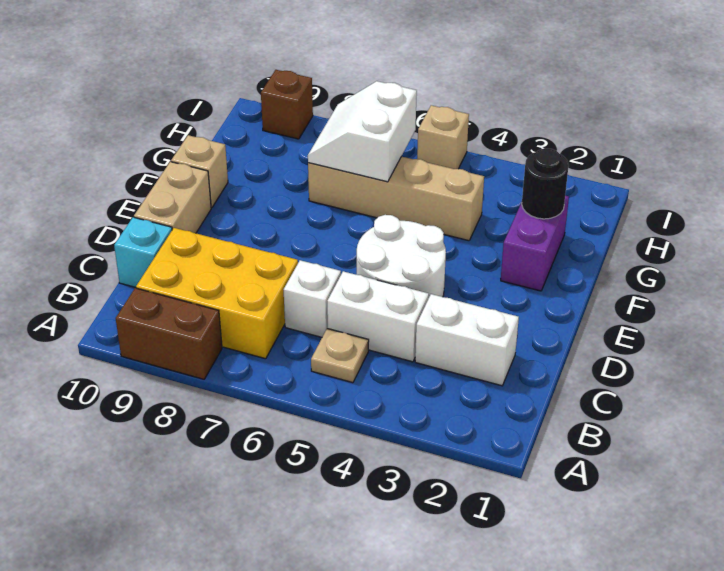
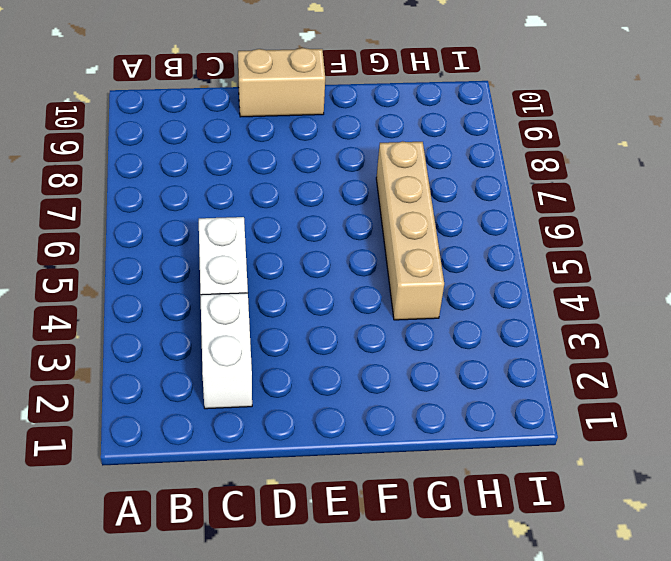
none -> brown brick A8:A9 level 1
none -> tan plate B5 level 1
none -> yellow brick B7:C9 level 1

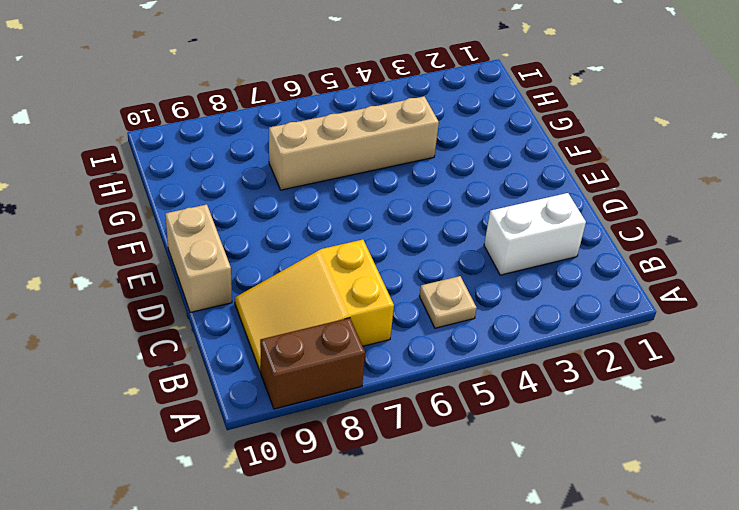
yellow slope B7:C9 level 1 top 7 -> yellow brick B7:C9 level 1
none -> white brick C4:C5 level 1
none -> white brick C6 level 1
none -> cyan brick C10 level 1

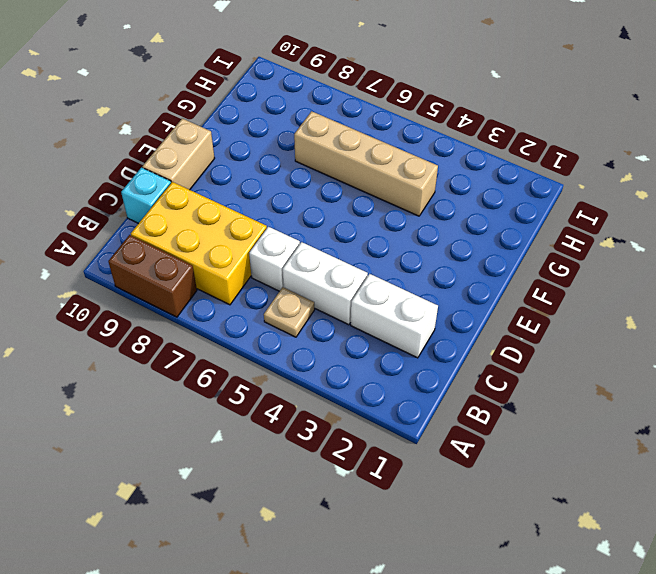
none -> white round brick D4:E5 level 1
none -> purple brick F2:G2 level 1
none -> tan brick F10 level 1

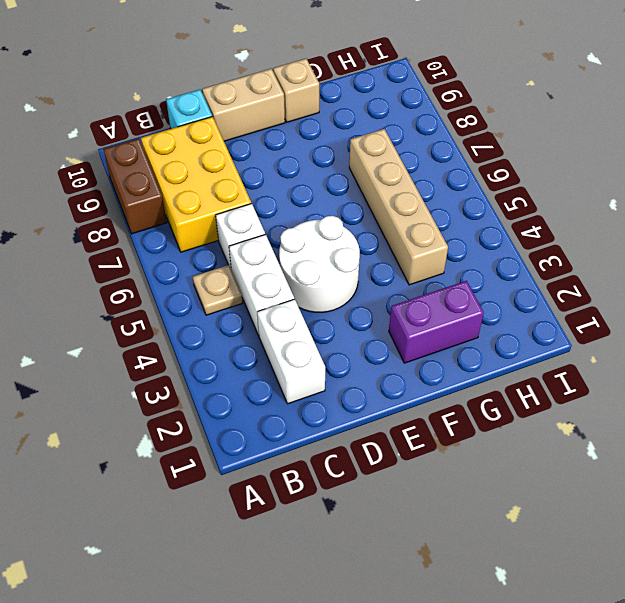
none -> tan brick I5 level 1
none -> brown brick I9 level 1
none -> black round brick G2 level 2

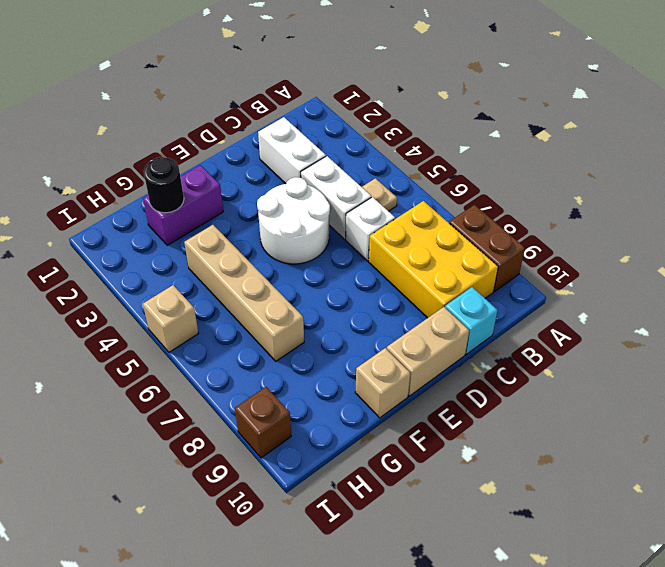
none -> white slope G6:H7 level 2 top 6

